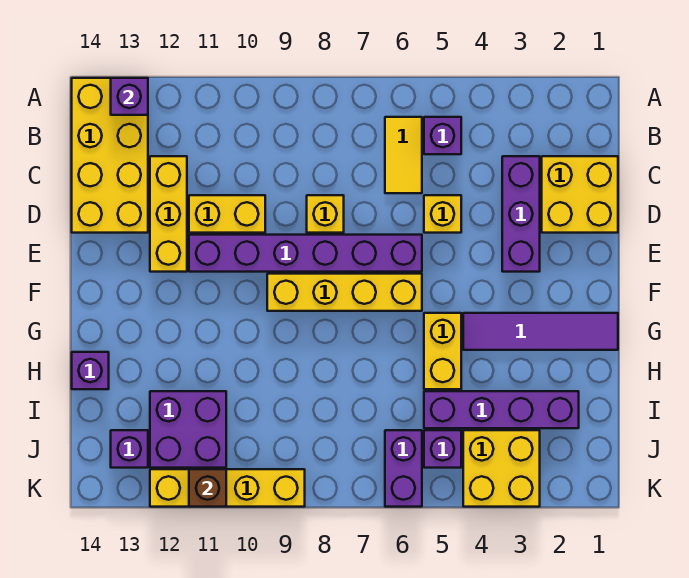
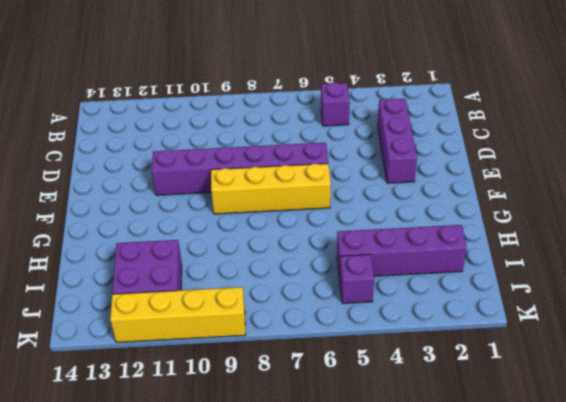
none -> yellow brick A13:D14 level 1
none -> yellow tile B6:C6 level 1
none -> yellow brick C1:D2 level 1

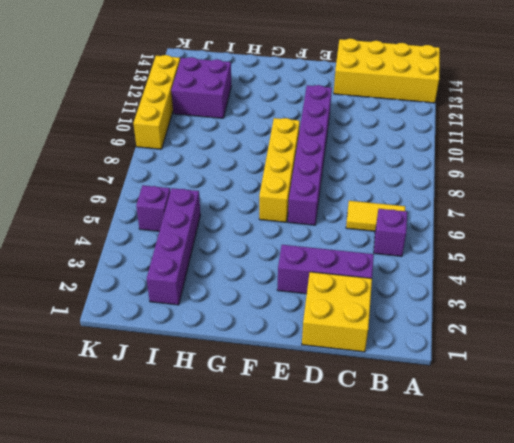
none -> yellow brick C12:E12 level 1
none -> yellow brick D5 level 1
none -> yellow brick D8 level 1

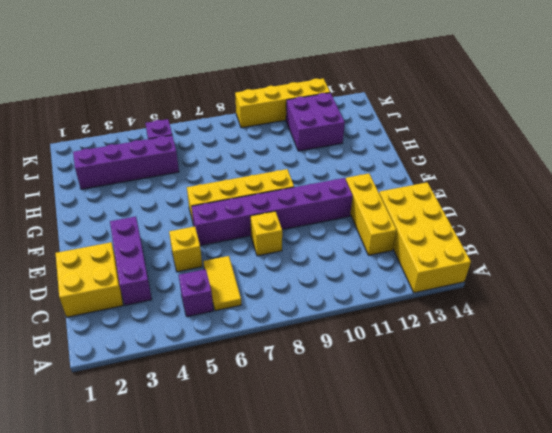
none -> yellow brick D10:D11 level 1
none -> purple tile G1:G4 level 1
none -> yellow brick G5:H5 level 1

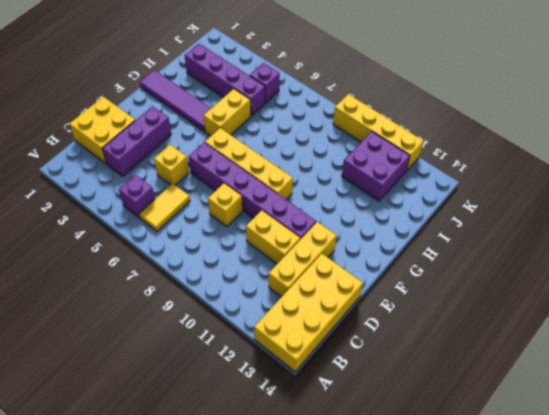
none -> purple brick H14 level 1
none -> yellow brick J3:K4 level 1
none -> purple brick J6:K6 level 1

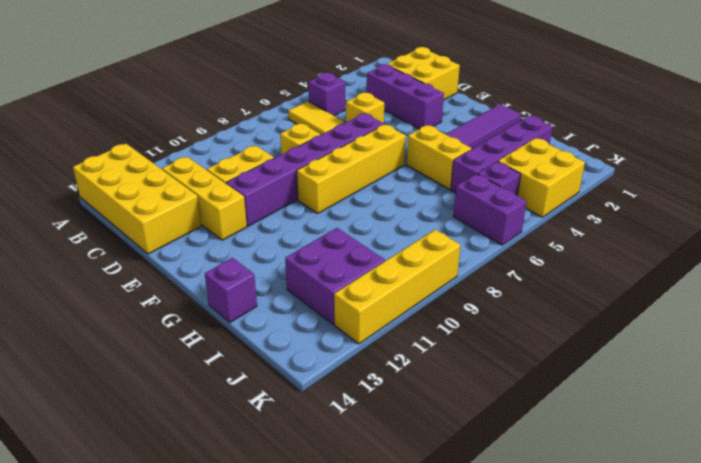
none -> purple brick J13 level 1
none -> purple brick A13 level 2
none -> brown brick K11 level 2

